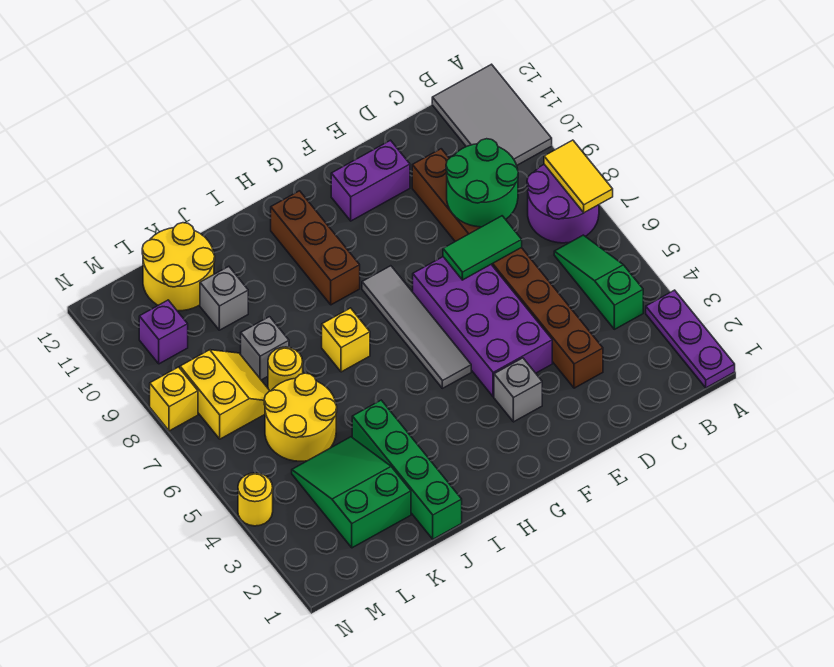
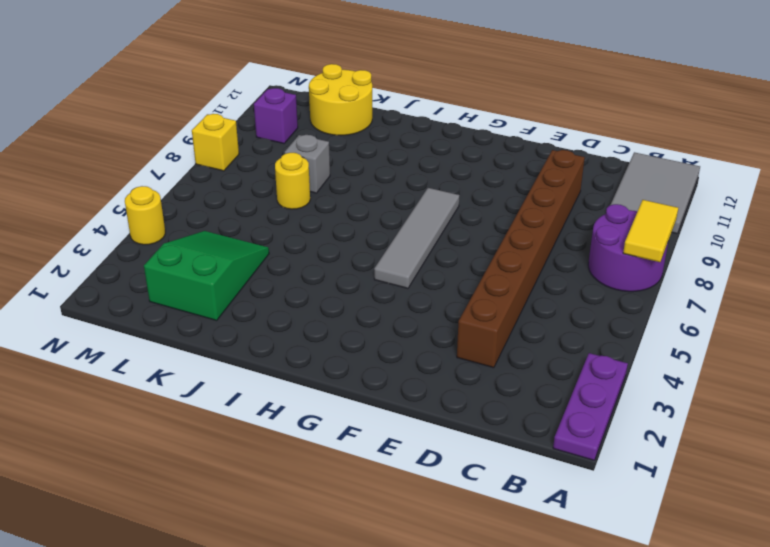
none -> green slope B4:B6 level 1 top 4
none -> purple brick E4:F7 level 1
none -> purple brick E11:F11 level 1

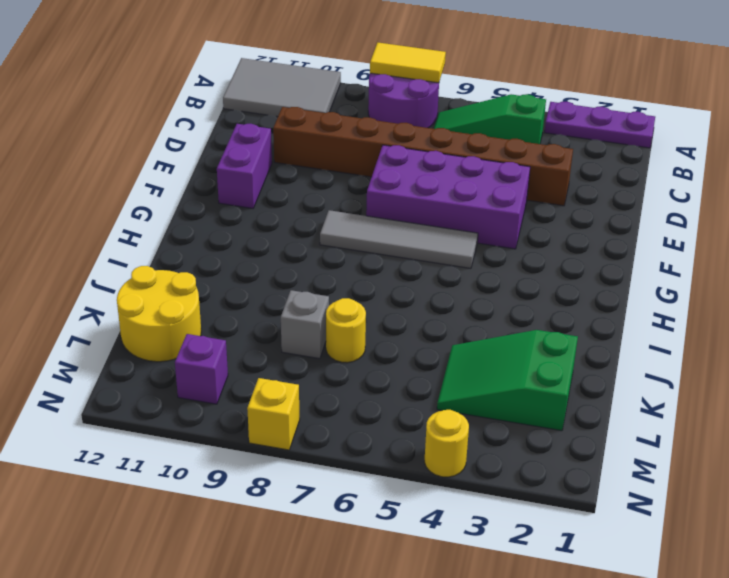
none -> grey brick F3 level 1
none -> brown brick H9:H11 level 1
none -> yellow brick I7 level 1

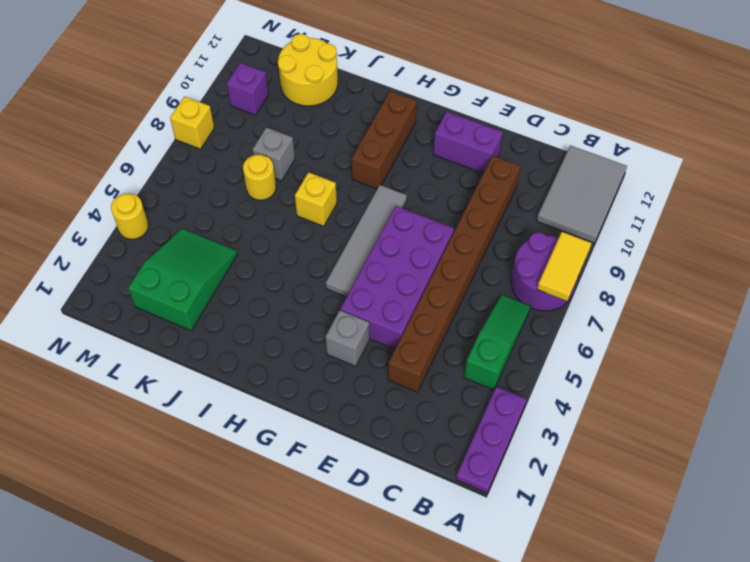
none -> green brick J1:J4 level 1
none -> yellow round brick K5:L6 level 1
none -> grey brick K10 level 1

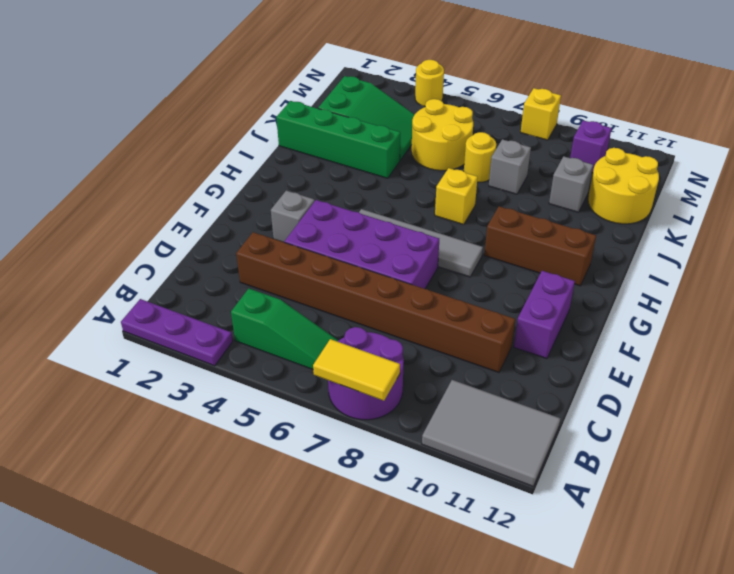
none -> yellow slope L7:M8 level 1 top M
none -> green round brick C8:D9 level 2
none -> green tile D7:E7 level 2

